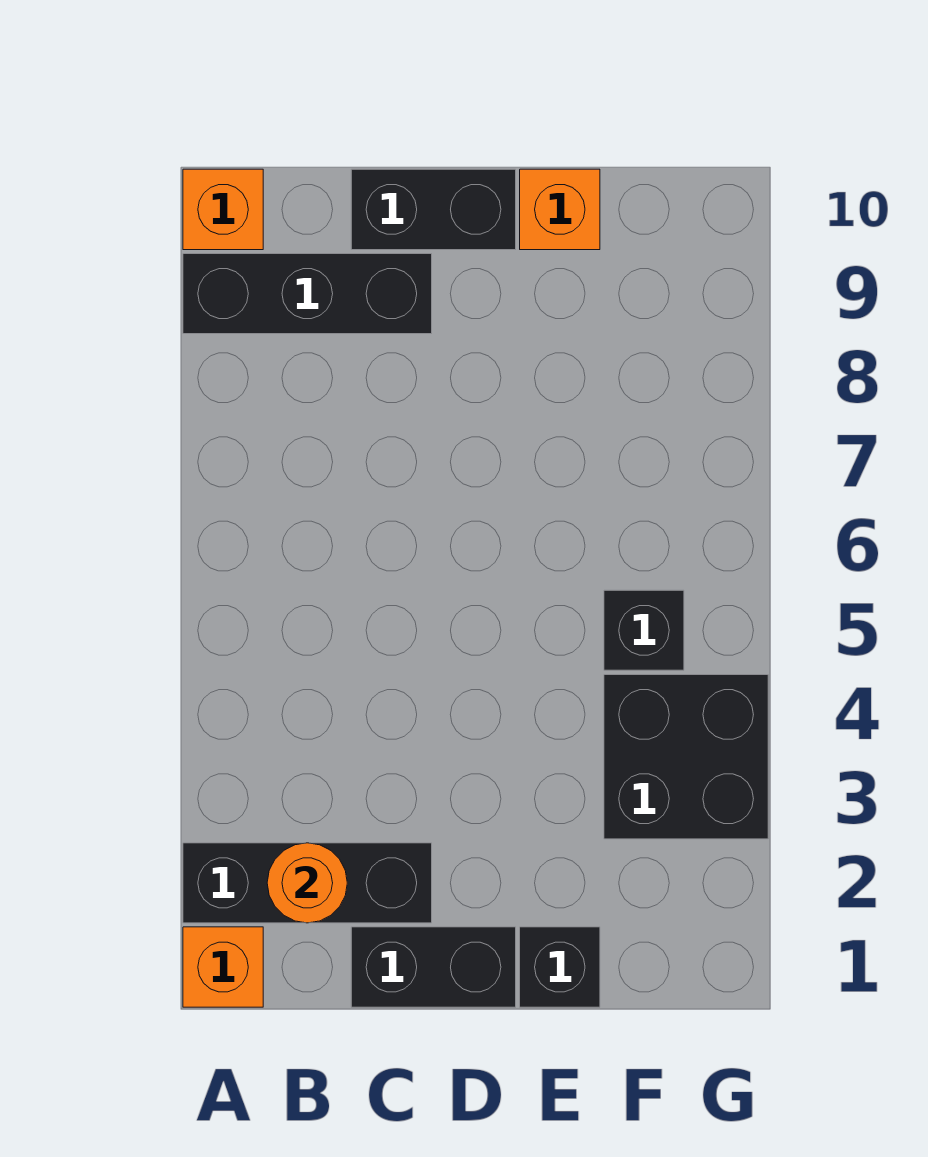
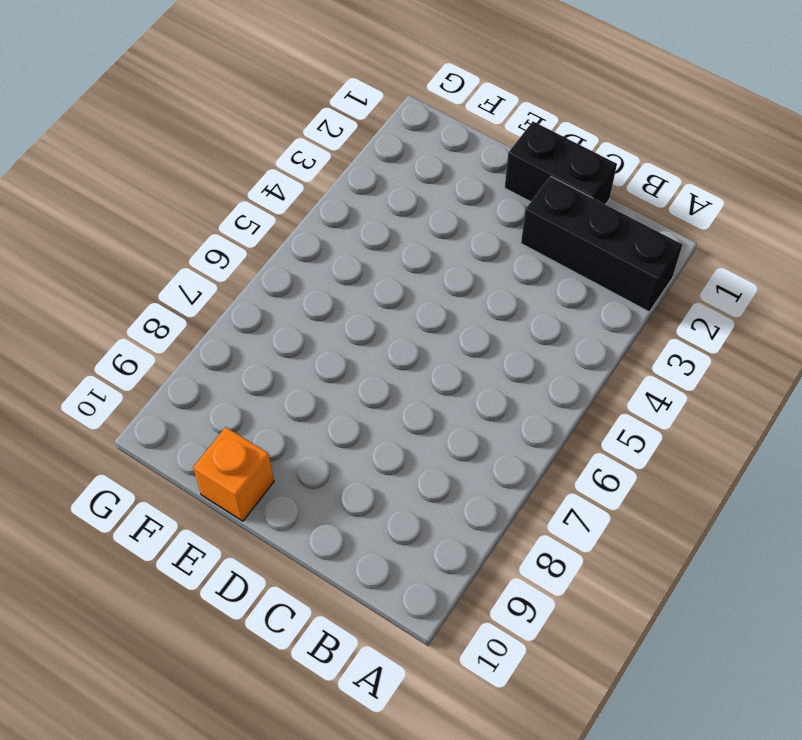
none -> orange brick A1 level 1
none -> black brick A9:C9 level 1

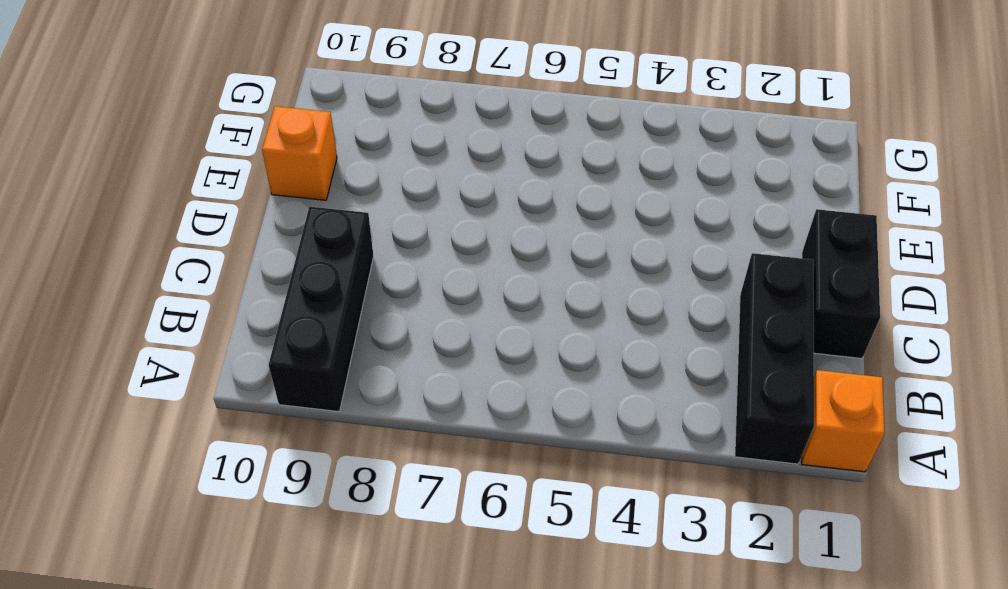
none -> orange brick A10 level 1
none -> black brick C10:D10 level 1

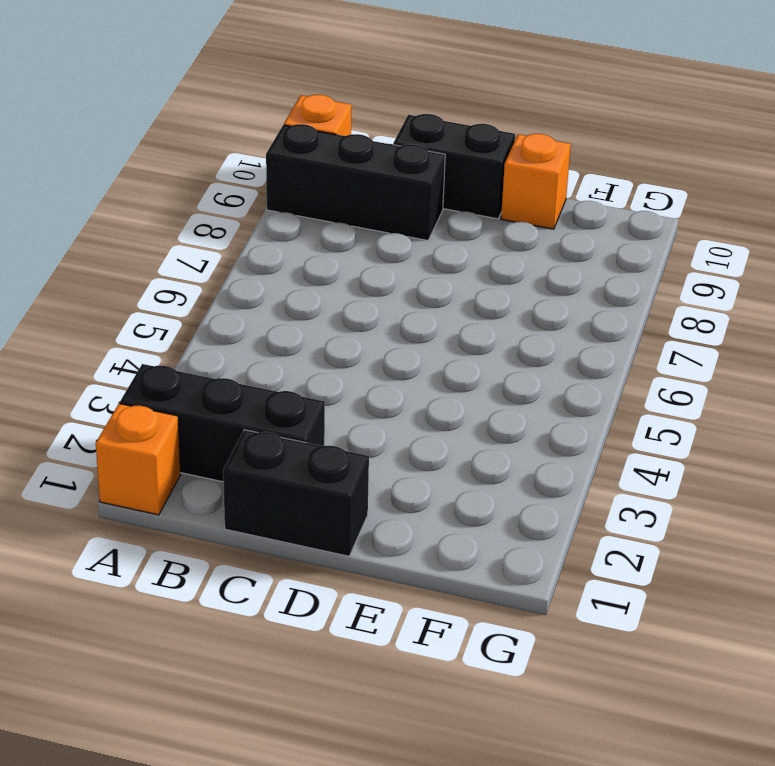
none -> black brick E1 level 1
none -> black brick F3:G4 level 1

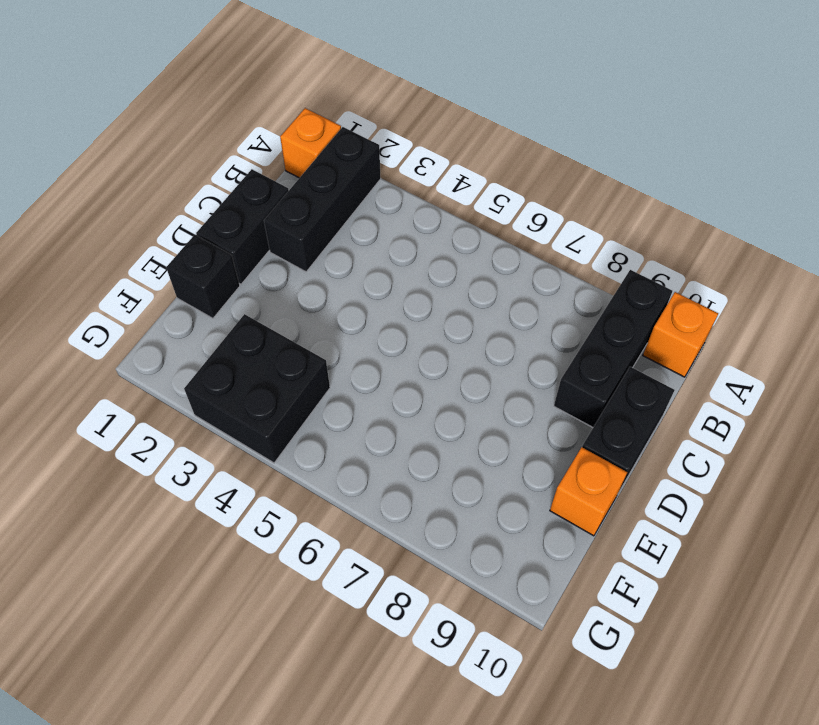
none -> black brick F5 level 1
none -> orange round brick B2 level 2

